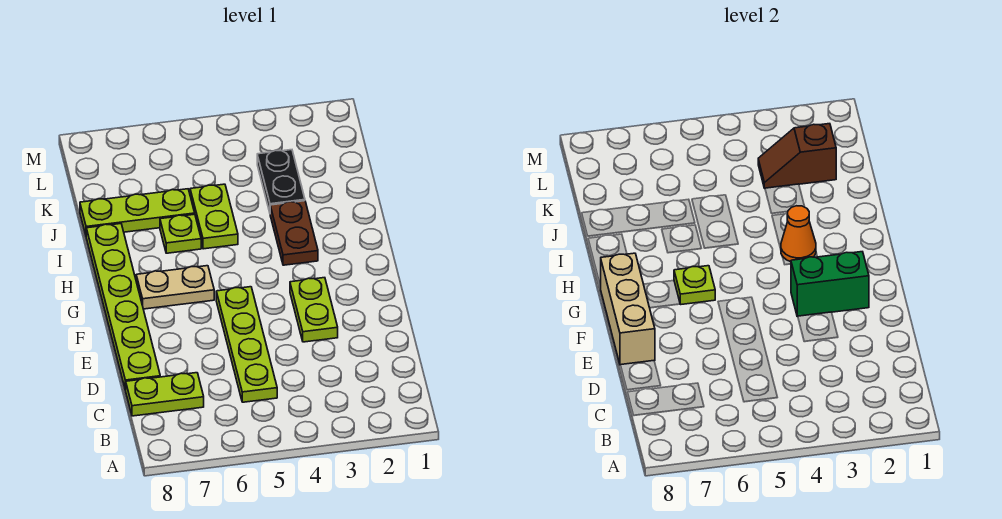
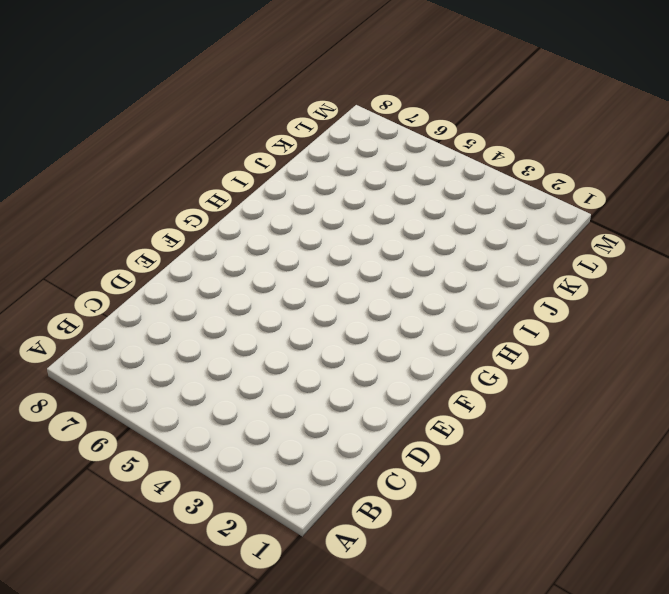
none -> lime plate C5:F5 level 1
none -> lime plate C7:C8 level 1
none -> lime plate D8:I8 level 1

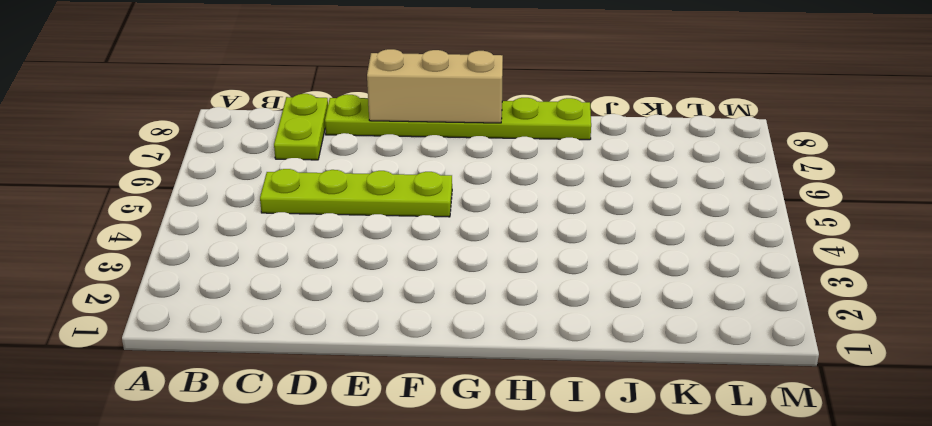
none -> lime plate E3:F3 level 1
none -> tan plate G6:G7 level 1
none -> brown plate H3:I3 level 1

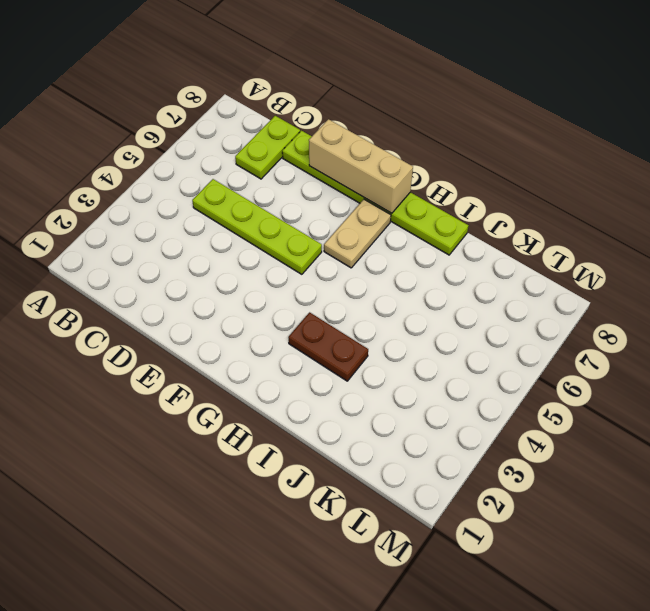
none -> lime plate E3:F3 level 1
none -> lime plate I5:J5 level 1
none -> lime plate I6 level 1

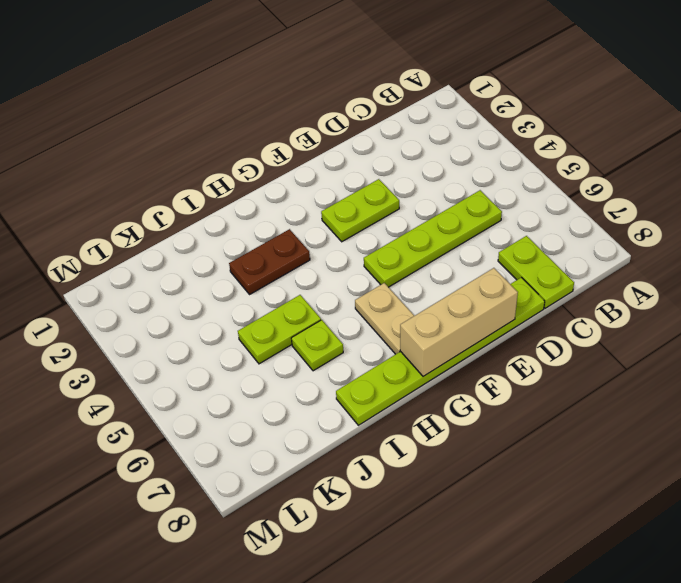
none -> black plate J3:K3 level 1
none -> lime plate J6:J8 level 1
none -> green brick F2:F3 level 2

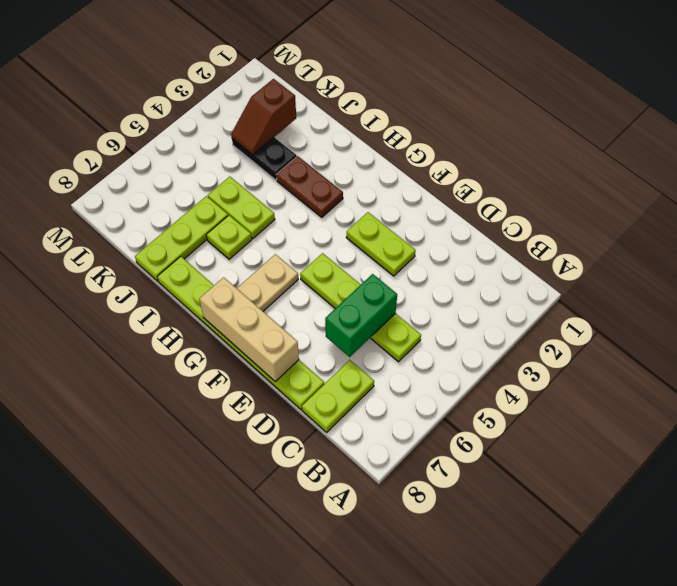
green brick D5:D6 level 2 -> green brick F2:F3 level 2
none -> lime plate G6 level 2
none -> orange cone H3 level 2

